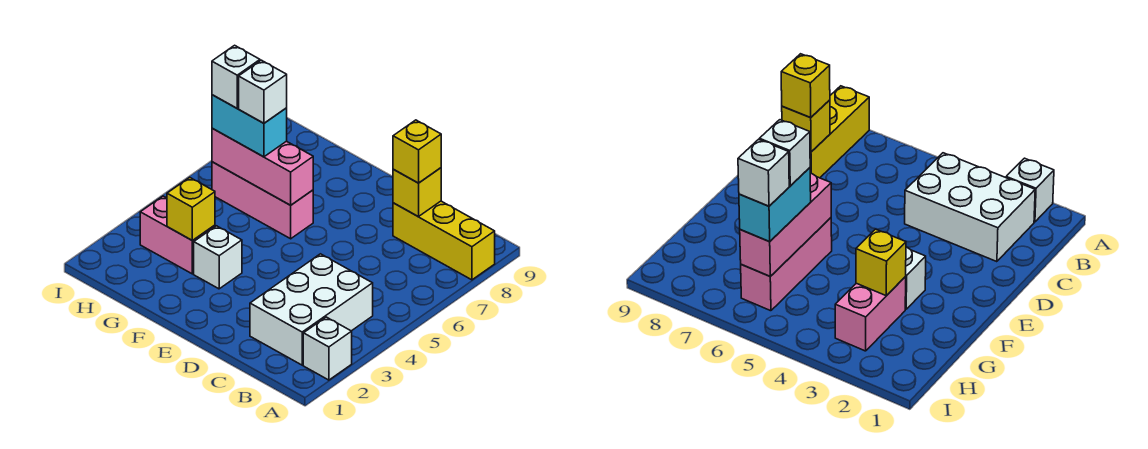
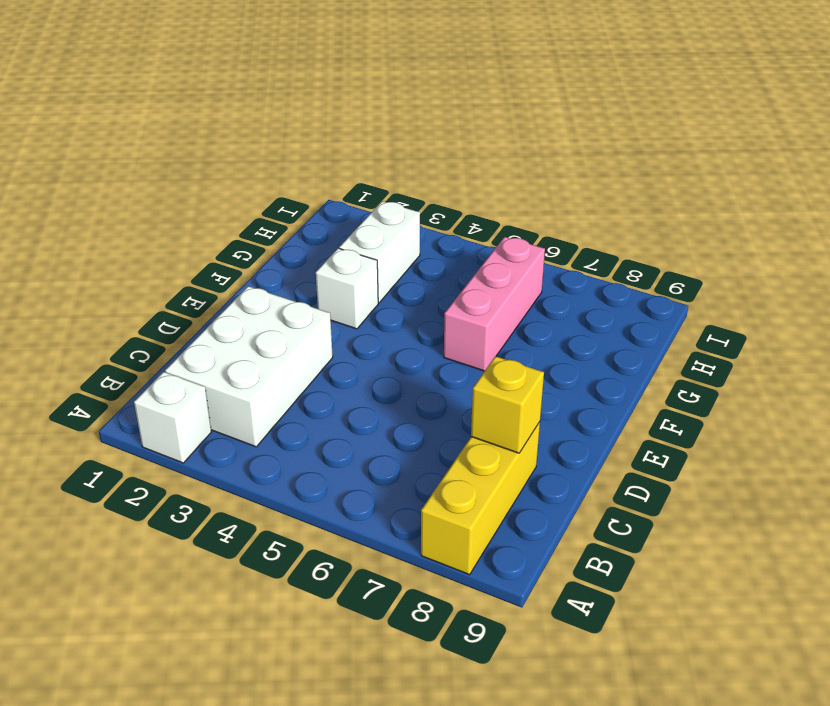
white brick B2:D3 level 1 -> white brick B2:C4 level 1
white brick G3:H3 level 1 -> pink brick G3:H3 level 1
none -> pink brick F6:H6 level 2
none -> yellow brick G3 level 2
none -> yellow brick C8 level 3

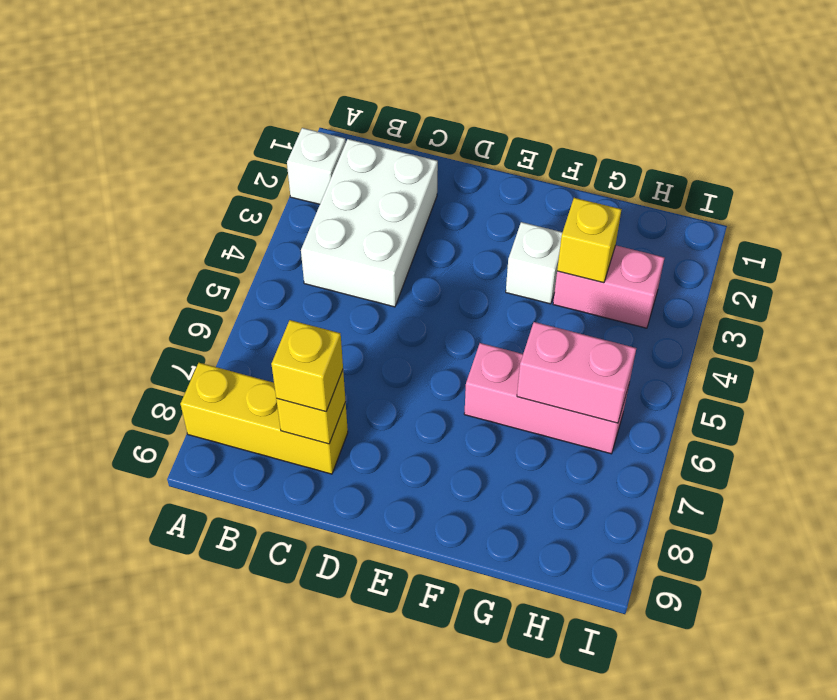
pink brick G6:H6 level 2 -> pink brick F6:H6 level 2
none -> cyan brick G6:H6 level 3
none -> white brick G6 level 4
none -> white brick H6 level 4

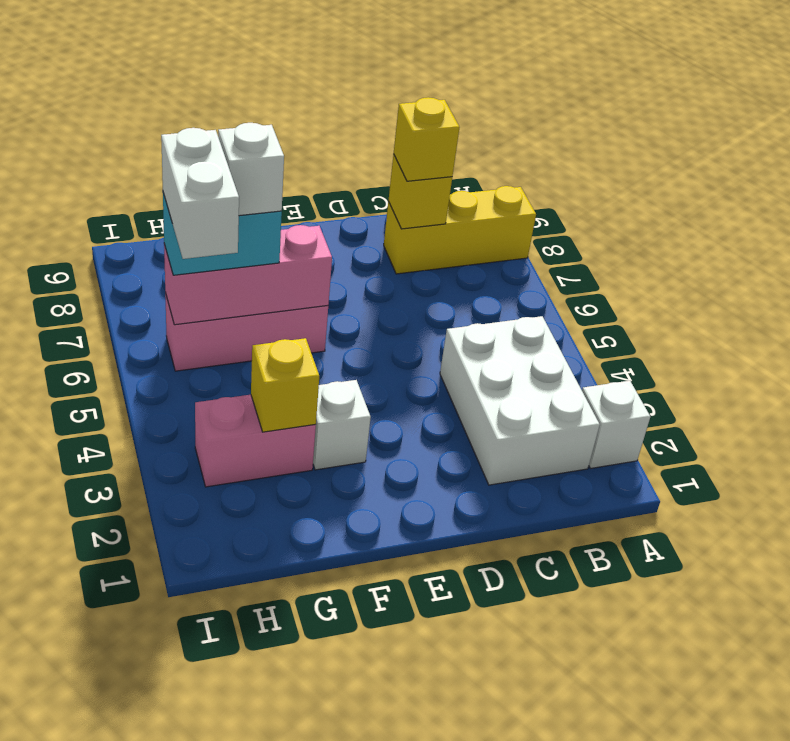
white brick H5:H6 level 4 -> white brick H6 level 4

